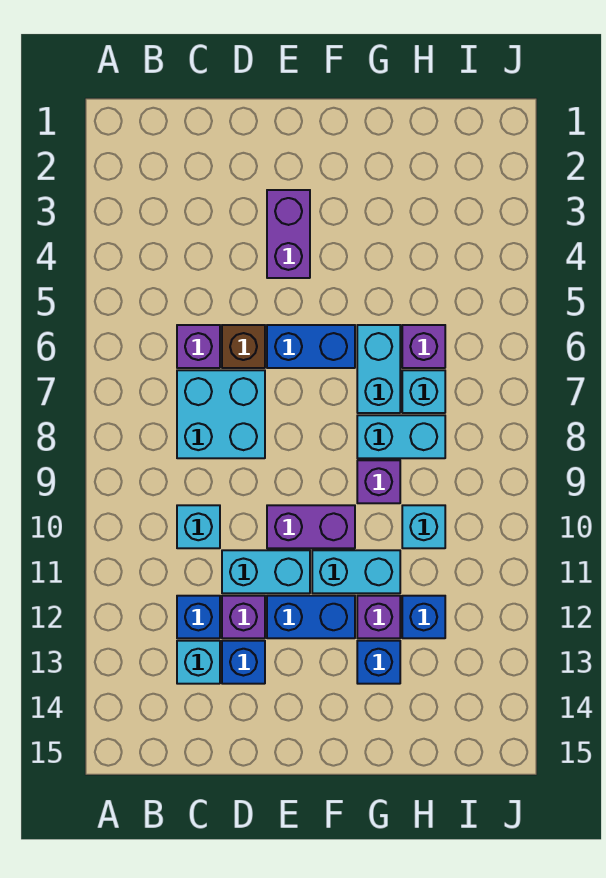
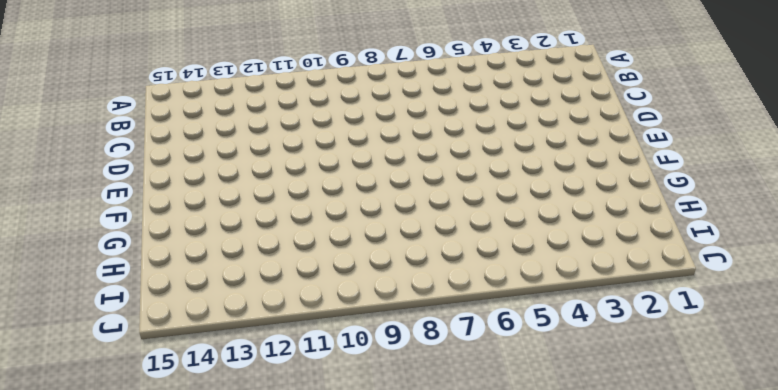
none -> purple brick C6 level 1
none -> cyan brick C7:D8 level 1
none -> cyan brick C10 level 1

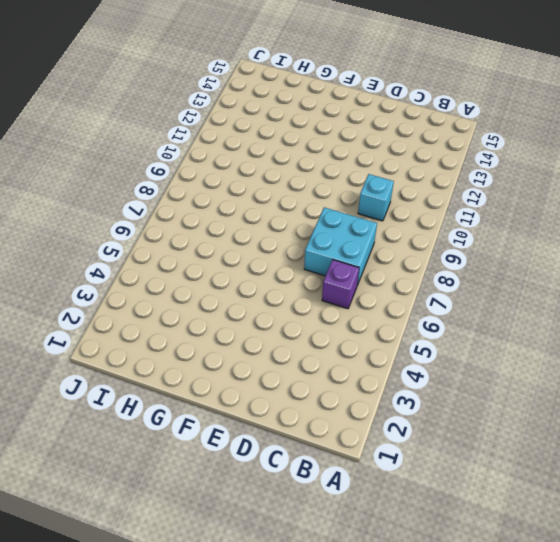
none -> blue brick C12 level 1
none -> cyan brick C13 level 1
none -> brown brick D6 level 1

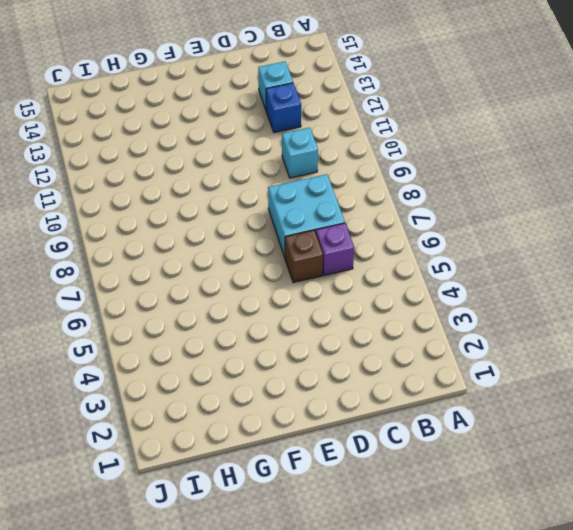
none -> cyan brick D11:E11 level 1
none -> purple brick D12 level 1
none -> blue brick D13 level 1

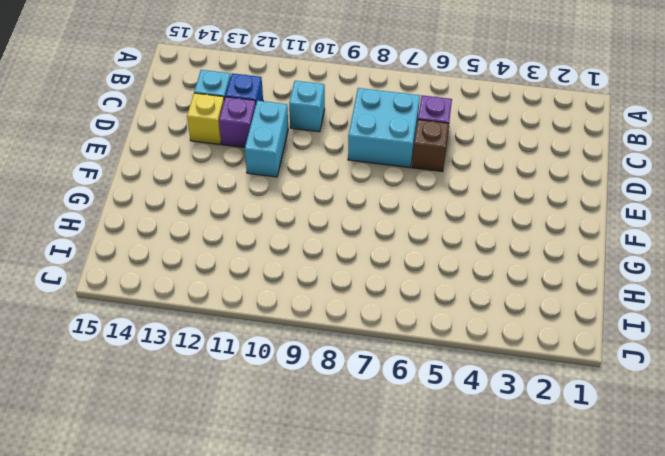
yellow brick D13 level 1 -> blue brick D13 level 1
none -> purple brick E3:E4 level 1
none -> blue brick E6:F6 level 1
none -> purple brick E10:F10 level 1

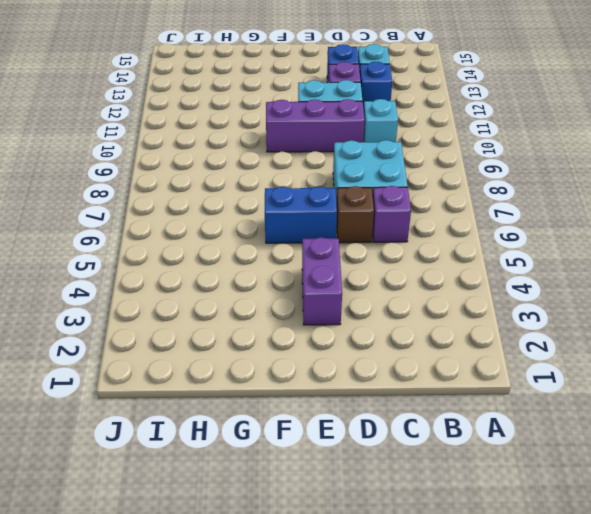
purple brick D10:F10 level 1 -> purple brick E10:F10 level 1
none -> blue brick E12:F12 level 1
none -> cyan brick F11:G11 level 1
none -> cyan brick G6:G7 level 1

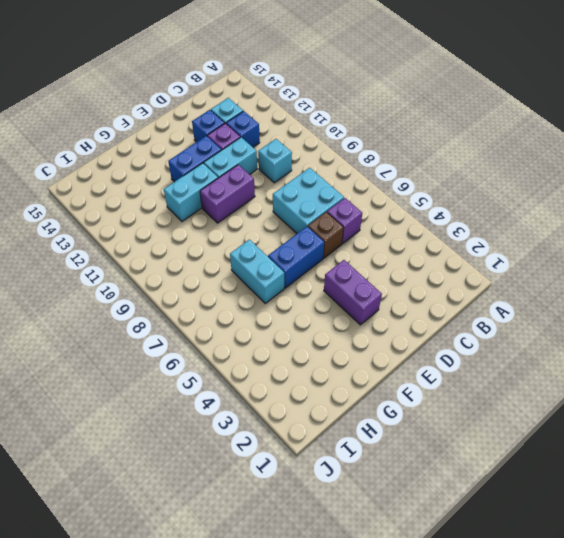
none -> cyan brick G8:H8 level 1
none -> purple brick G9 level 1
none -> purple brick G12 level 1

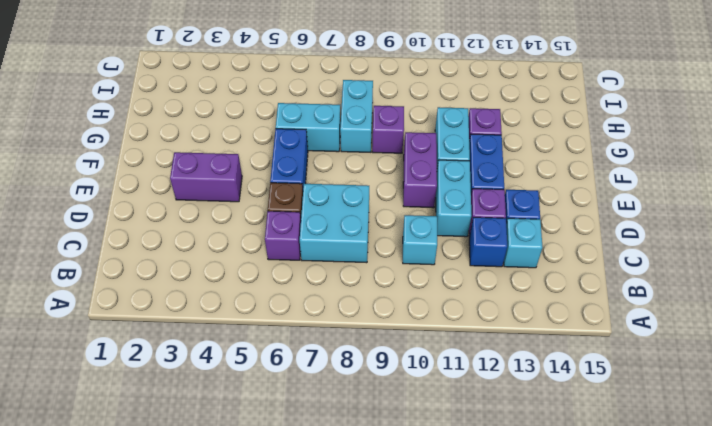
none -> blue brick G13 level 1
none -> purple brick H6 level 1
none -> cyan brick H7 level 1

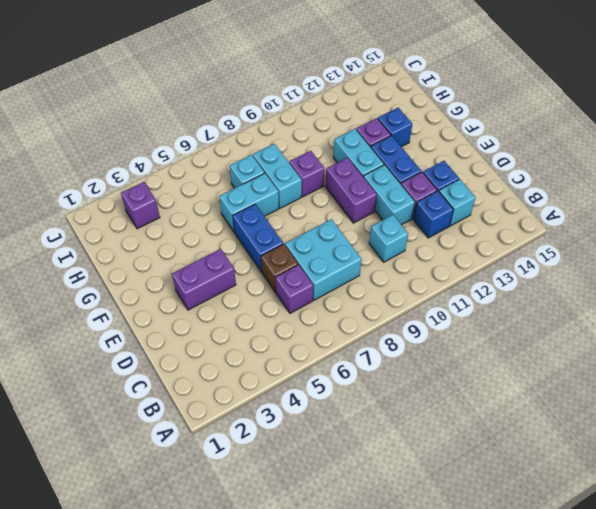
purple brick I3 level 1 -> purple brick H6 level 1
none -> cyan brick H10 level 1
none -> blue brick H12 level 1

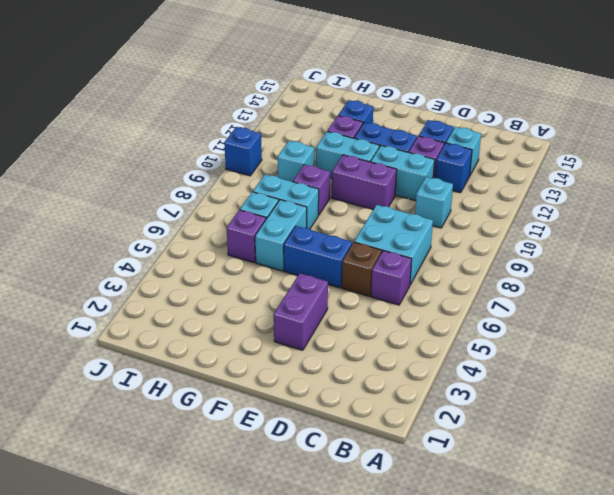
blue brick J10 level 1 -> blue brick H12 level 1

